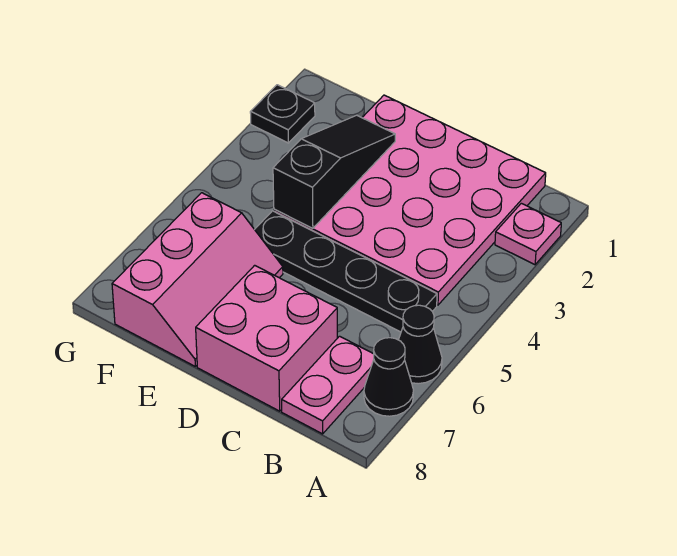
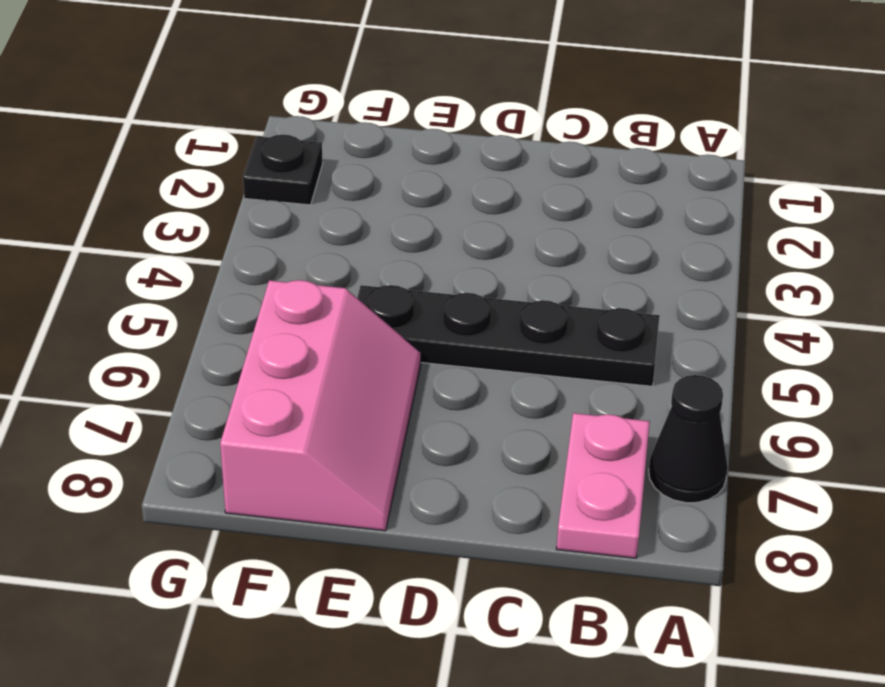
none -> pink plate A2 level 1
none -> black cone A6 level 1

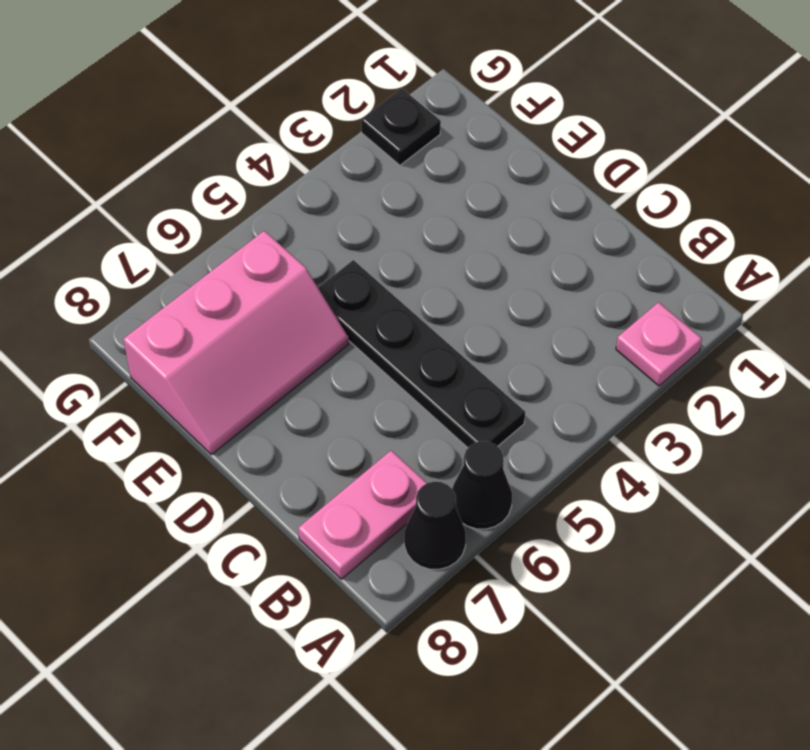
none -> pink plate B1:E4 level 1
none -> pink brick C7:D8 level 1

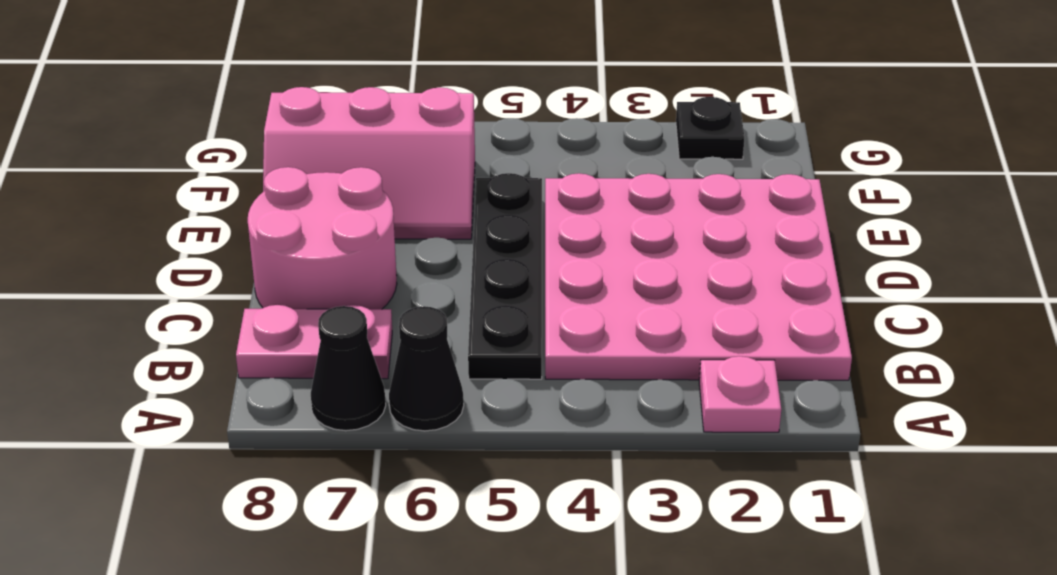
pink round brick C7:D8 level 1 -> pink brick C7:D8 level 1
none -> black slope E2:E4 level 2 top 4

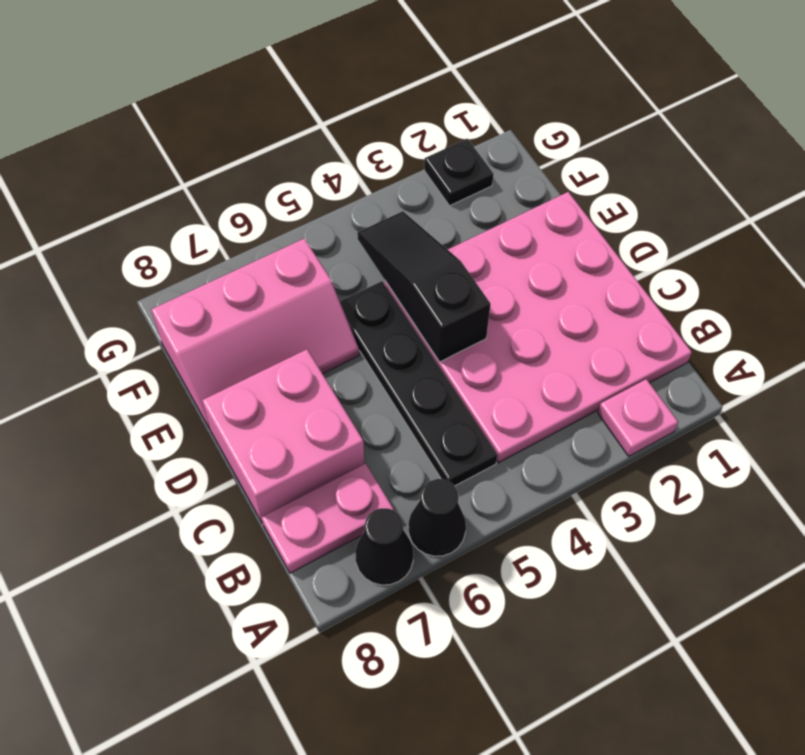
black slope D4:F4 level 2 top D -> black slope E2:E4 level 2 top 4

